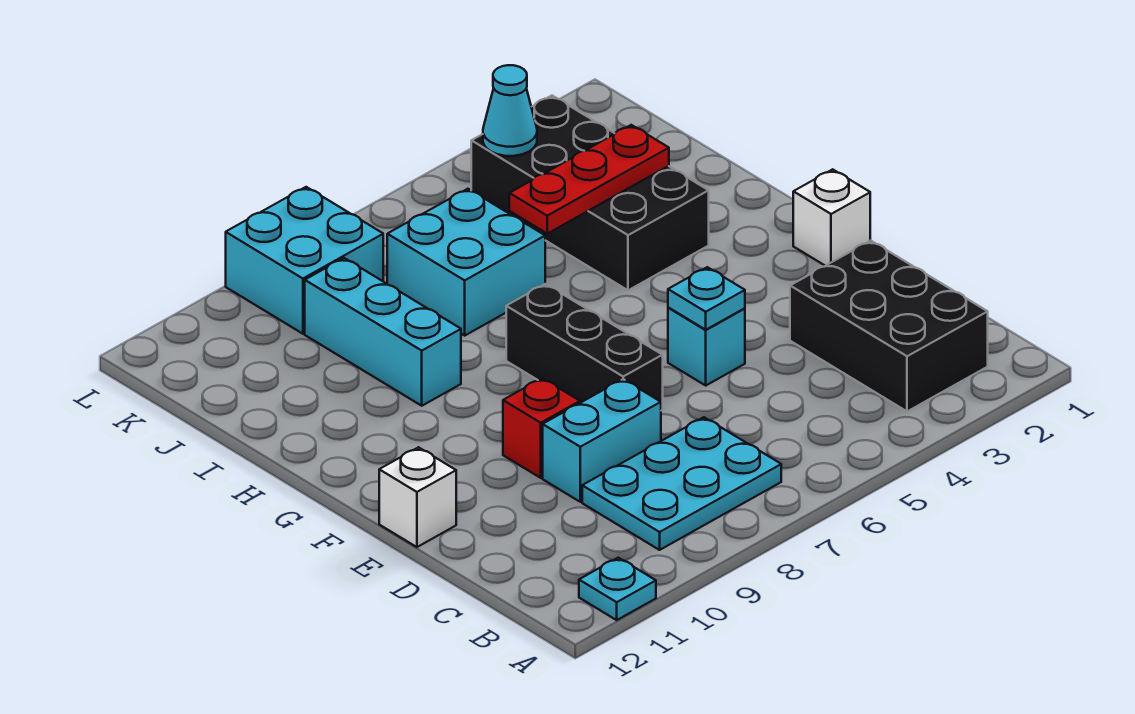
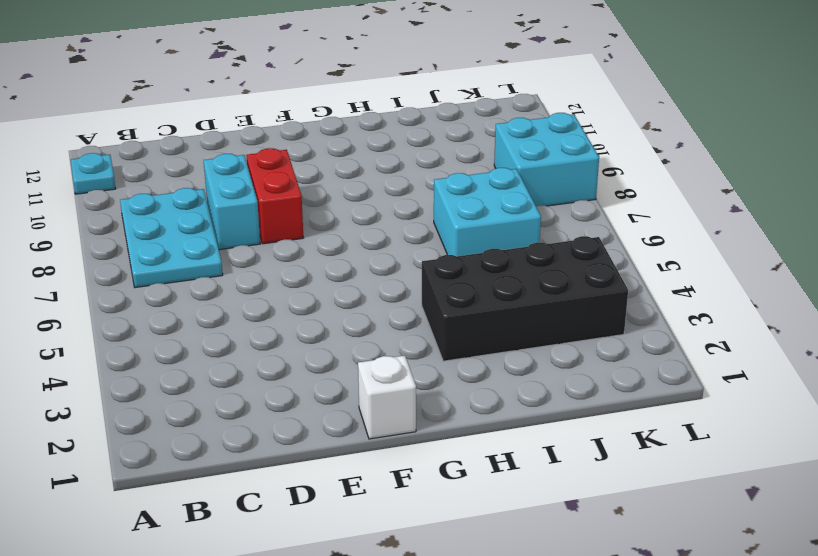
red brick E8:E9 level 1 -> red brick E9 level 1
none -> black brick B2:D3 level 1
none -> cyan brick E5 level 1
none -> black brick E7:G7 level 1

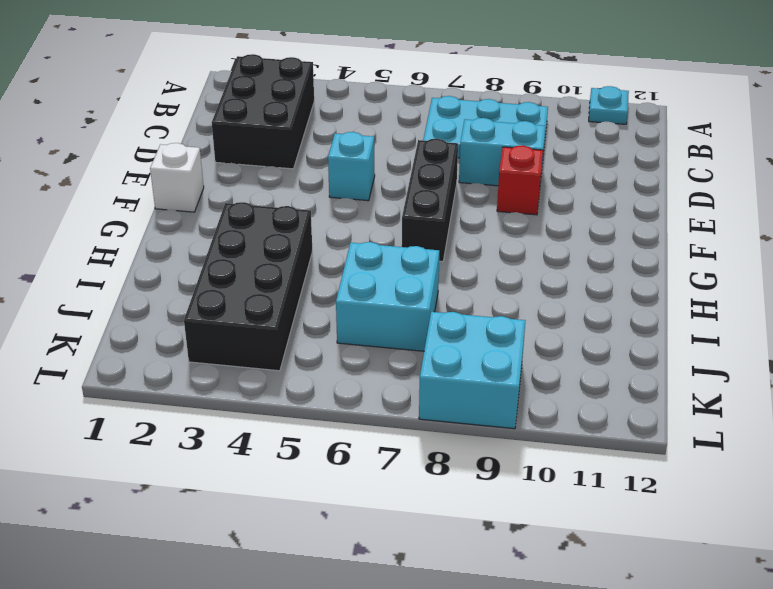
none -> white brick E12 level 1
none -> cyan brick H9:J9 level 1
none -> cyan plate E5 level 2

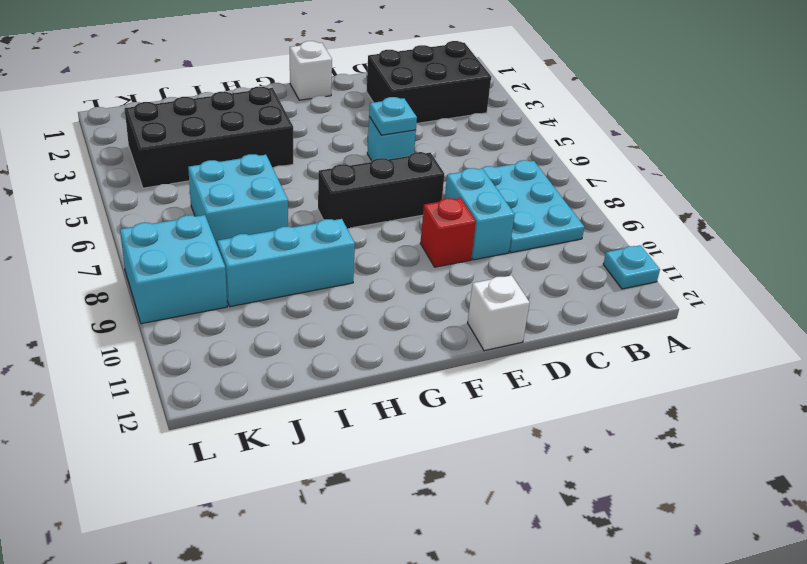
none -> red plate I3:I5 level 2
none -> cyan cone K4 level 2

